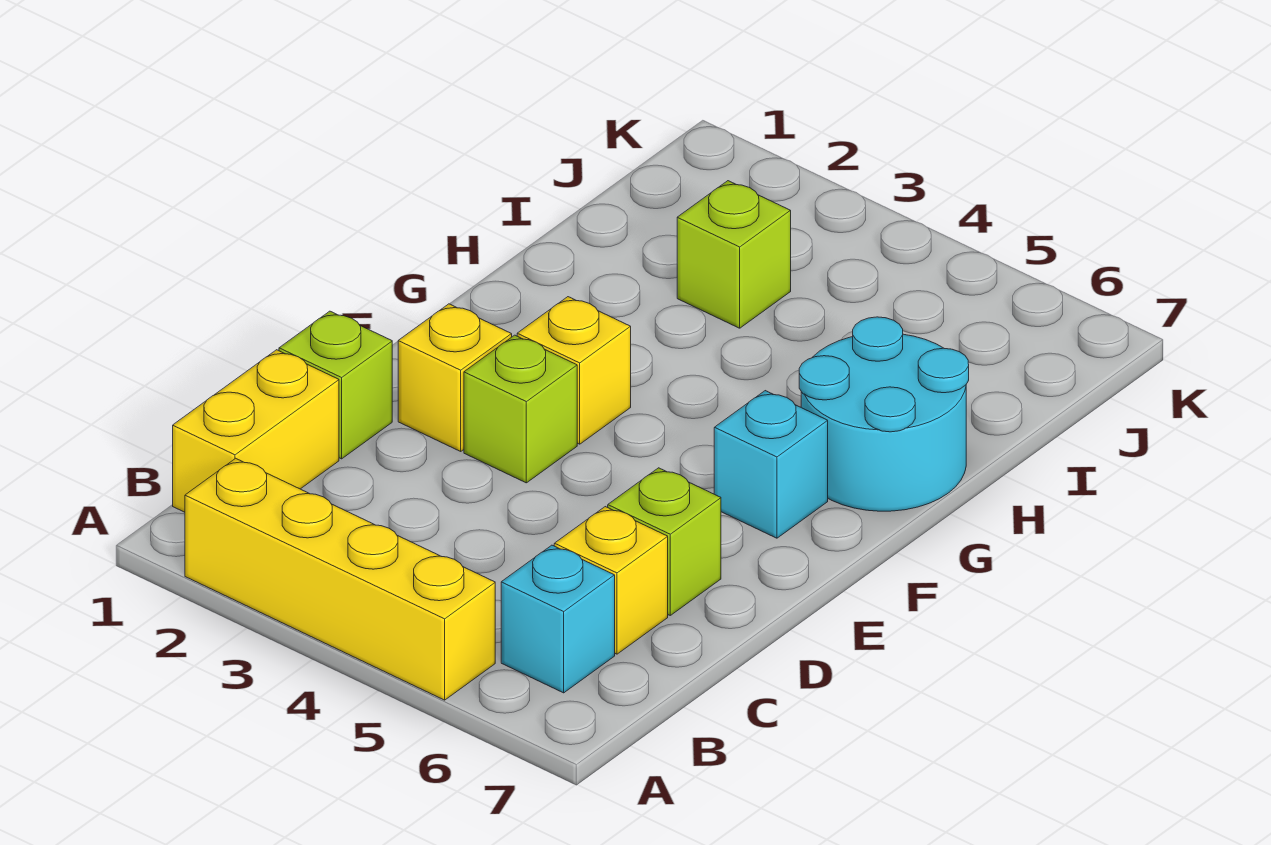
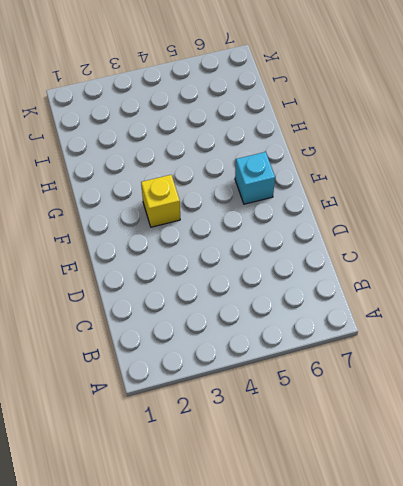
none -> yellow brick A2:A5 level 1
none -> yellow brick B1:C1 level 1
none -> cyan brick B6 level 1

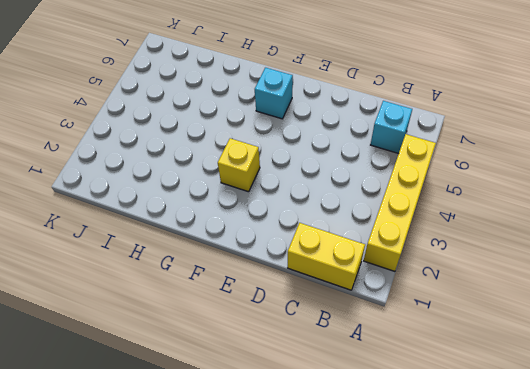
none -> yellow brick C6 level 1
none -> lime brick D1 level 1
none -> lime brick D6 level 1

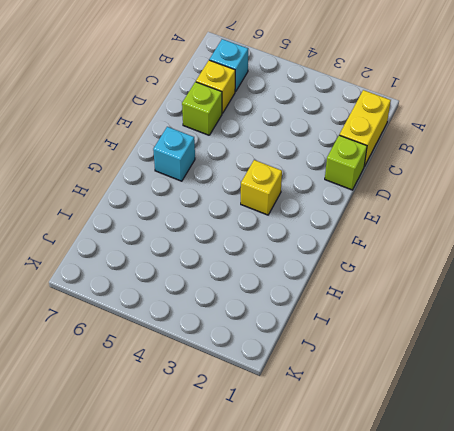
none -> yellow brick A2:A5 level 1
none -> yellow brick E2 level 1
none -> lime brick E3 level 1

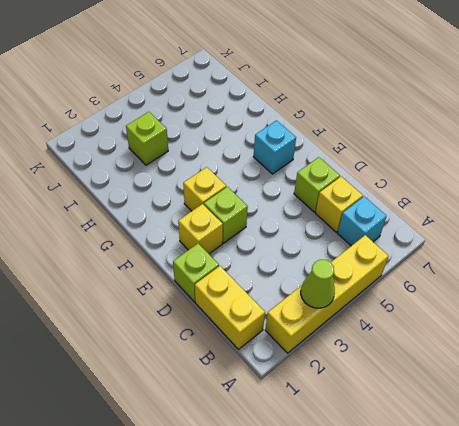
lime cone A3 level 2 -> none
none -> cyan round brick G6:H7 level 1

